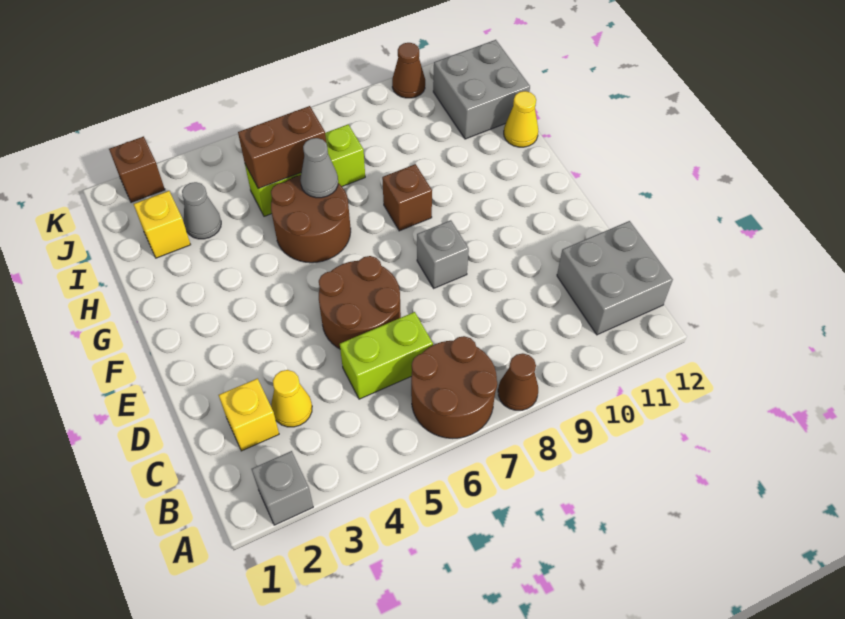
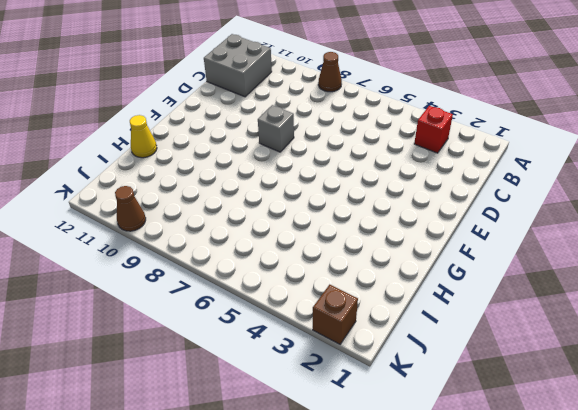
red brick B3 level 1 -> none
none -> grey brick A2 level 1
none -> brown round brick A6:B7 level 1
none -> yellow brick C2 level 1

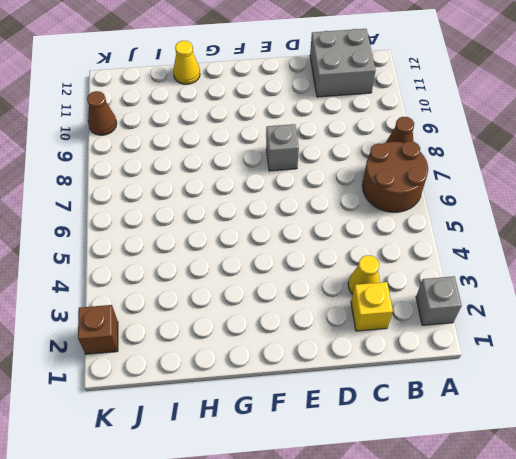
none -> lime brick C5:C6 level 1
none -> brown round brick D5:E6 level 1
none -> brown round brick G5:H6 level 1

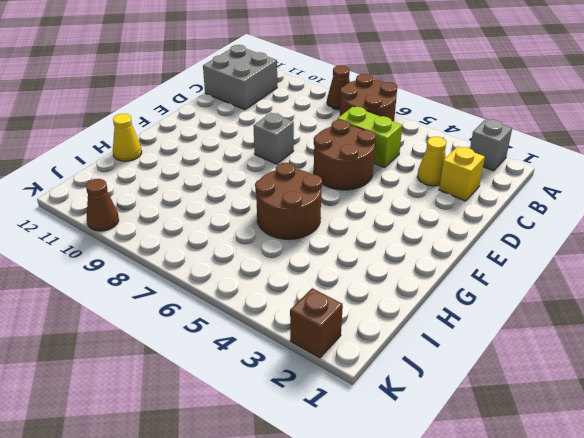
none -> brown brick G8 level 1
none -> yellow brick I2 level 1
none -> grey cone I3 level 1

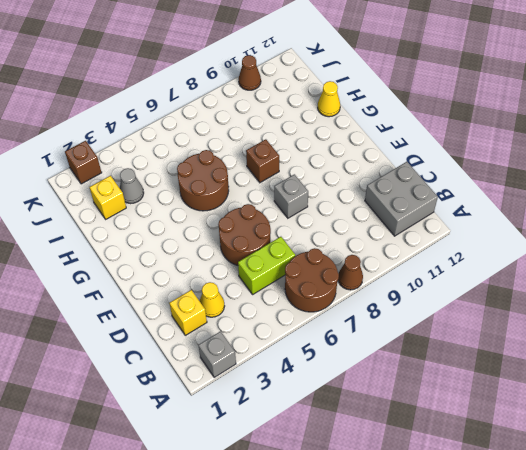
none -> lime brick I5:I7 level 1
none -> grey brick I11:J12 level 1
none -> grey cone H6 level 2

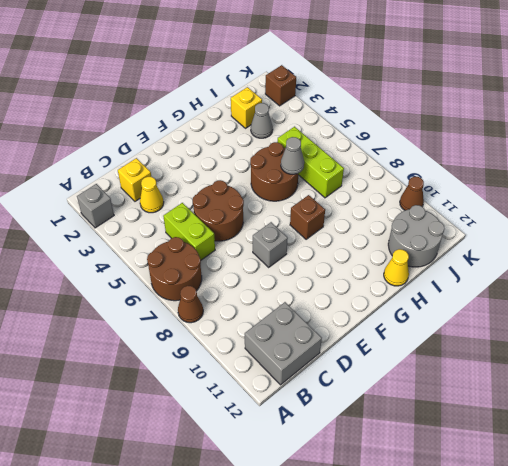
grey round brick I11:J12 level 1 -> grey brick I11:J12 level 1
none -> brown brick I5:I6 level 2

